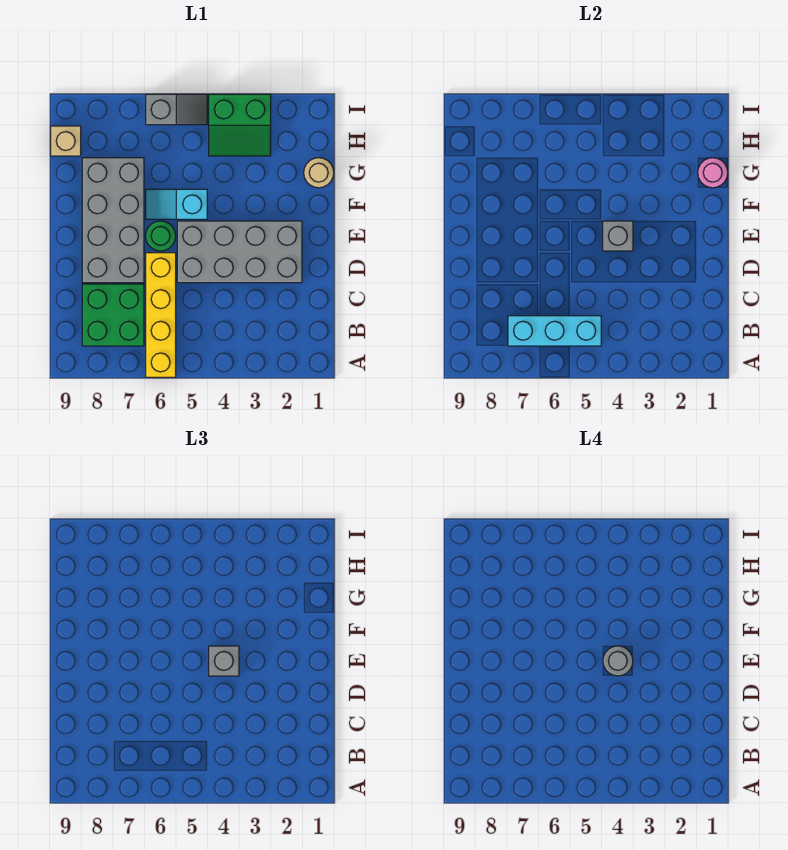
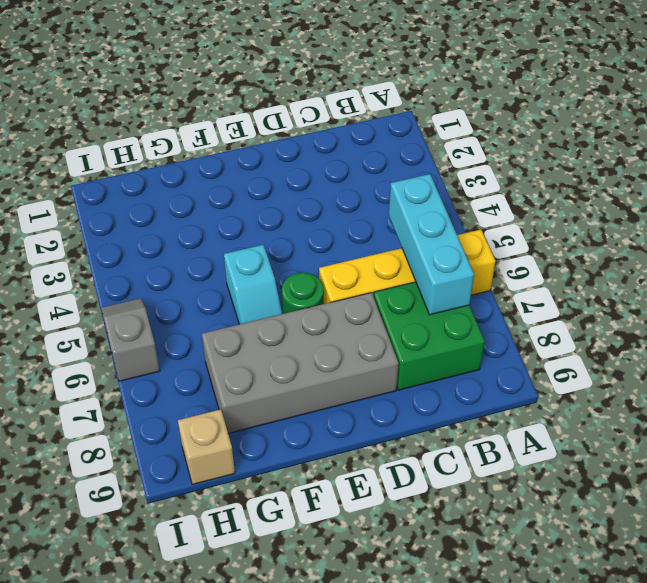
none -> grey brick D2:E5 level 1
none -> tan round brick G1 level 1
none -> green slope H3:I4 level 1 top I

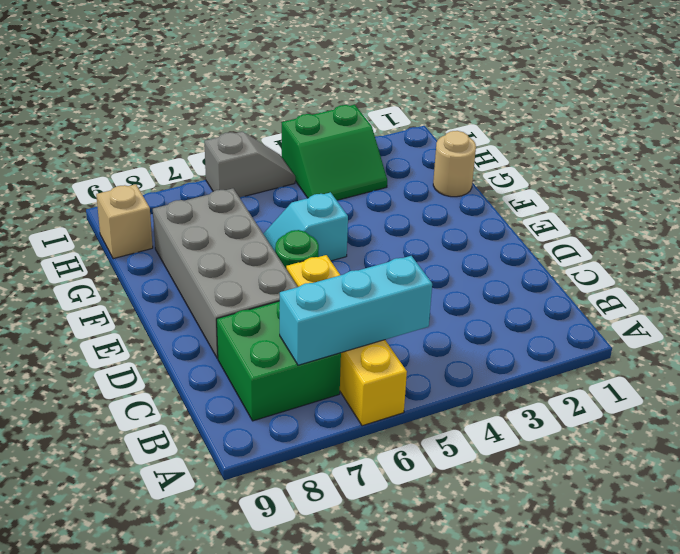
none -> grey brick D2:E5 level 1
none -> grey brick E4 level 2
none -> pink round brick G1 level 2

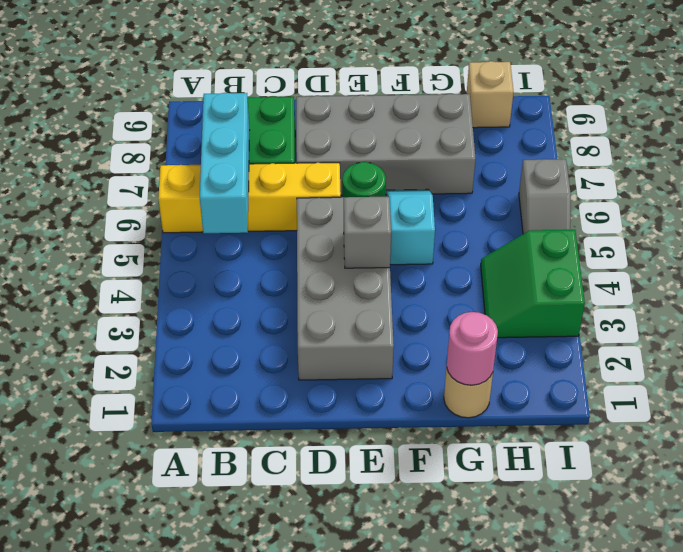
none -> grey brick E4 level 3
none -> grey round brick E4 level 4

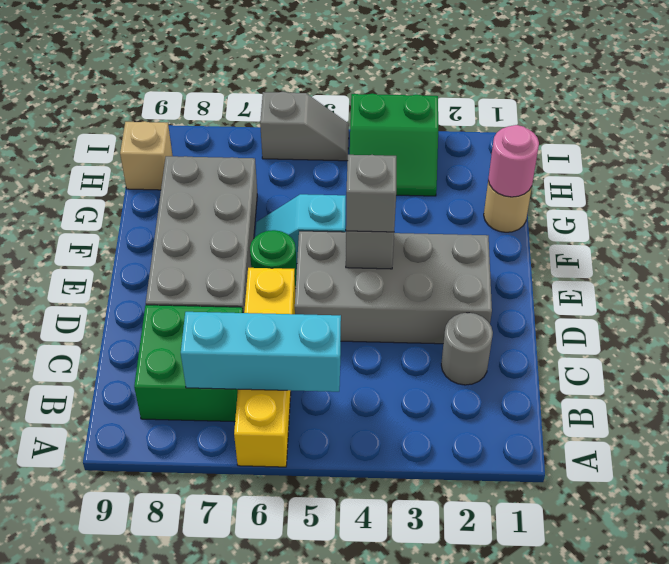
grey round brick C2 level 1 -> grey round brick E4 level 4

